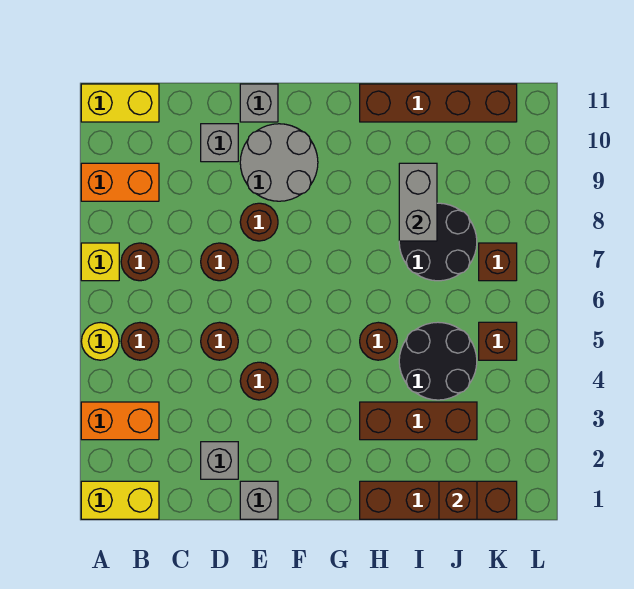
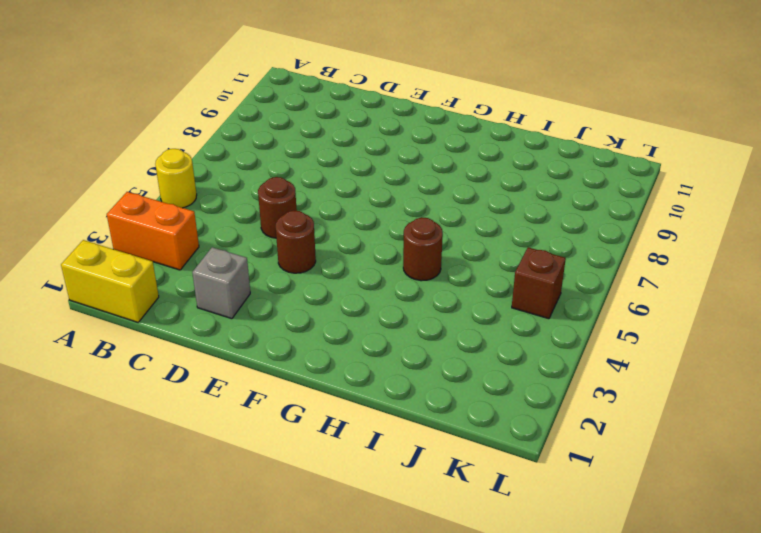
none -> yellow brick A7 level 1
none -> orange brick A9:B9 level 1
none -> yellow brick A11:B11 level 1

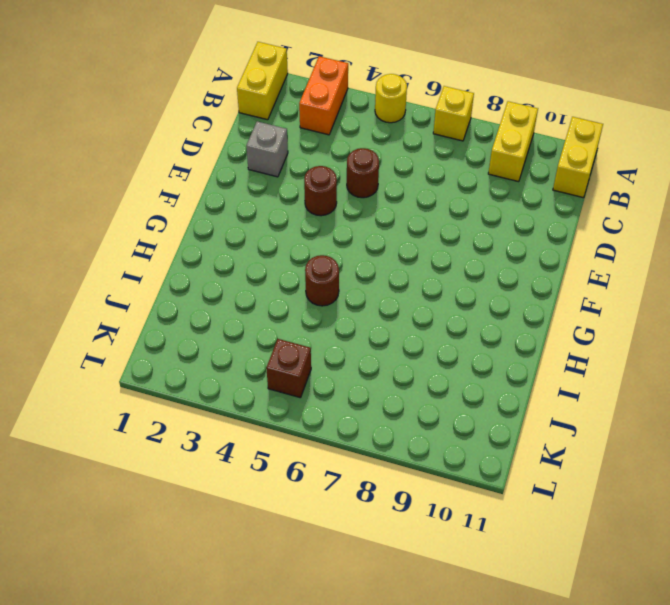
yellow brick A9:B9 level 1 -> orange brick A9:B9 level 1
none -> brown round brick B5 level 1
none -> brown round brick B7 level 1
none -> brown round brick D7 level 1

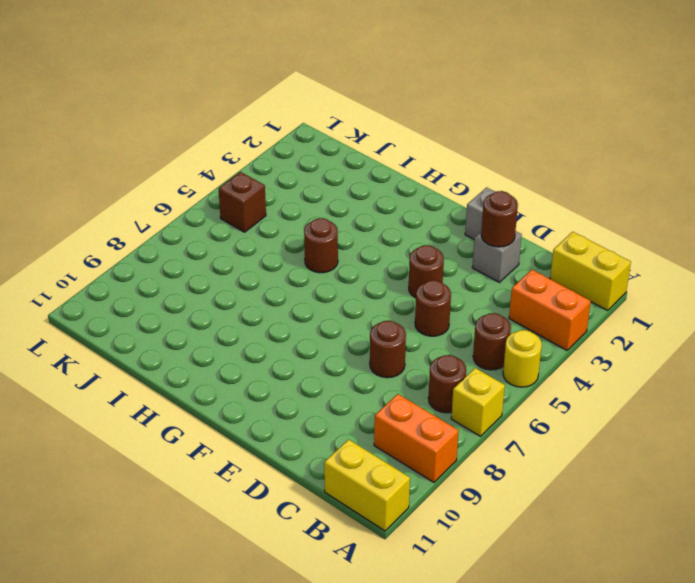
brown round brick D2 level 2 -> brown round brick E8 level 1
none -> grey brick D10 level 1
none -> grey round brick E9:F10 level 1
none -> grey brick E11 level 1

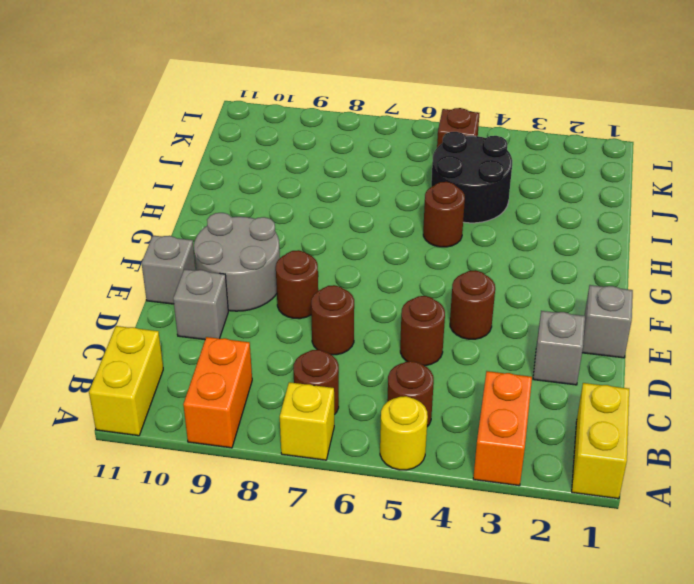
none -> brown brick H1:K1 level 1
none -> brown brick H3:J3 level 1
none -> brown brick H11:K11 level 1

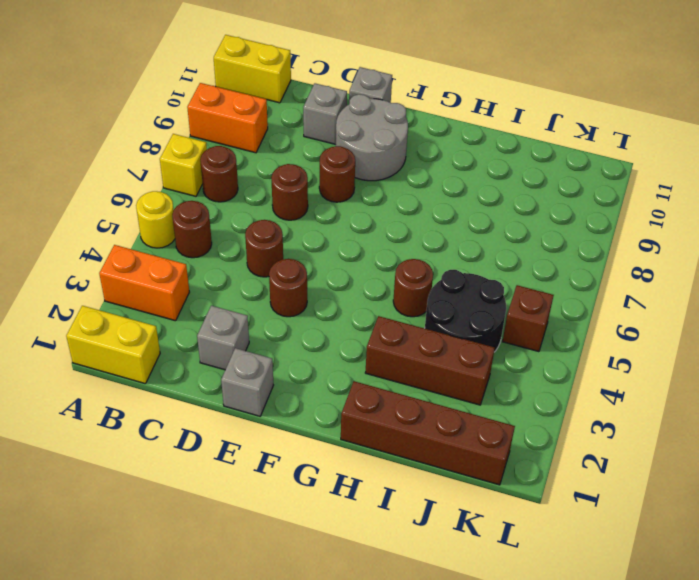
none -> brown brick H11:K11 level 1
none -> black round brick I7:J8 level 1
none -> brown brick K7 level 1

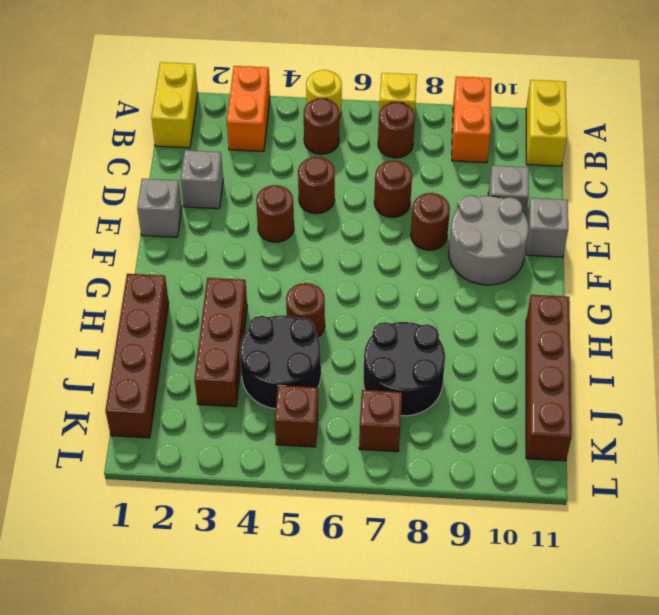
none -> grey brick I8:I9 level 2
none -> brown brick J1 level 2

